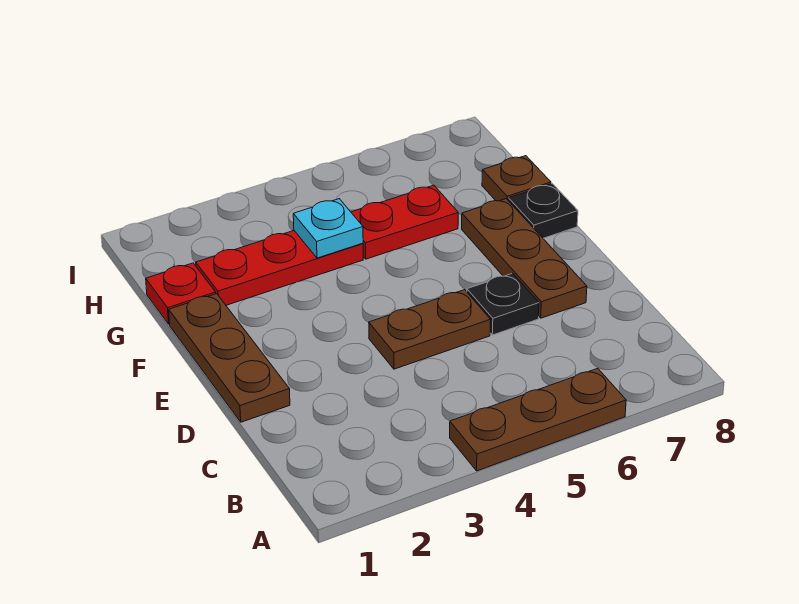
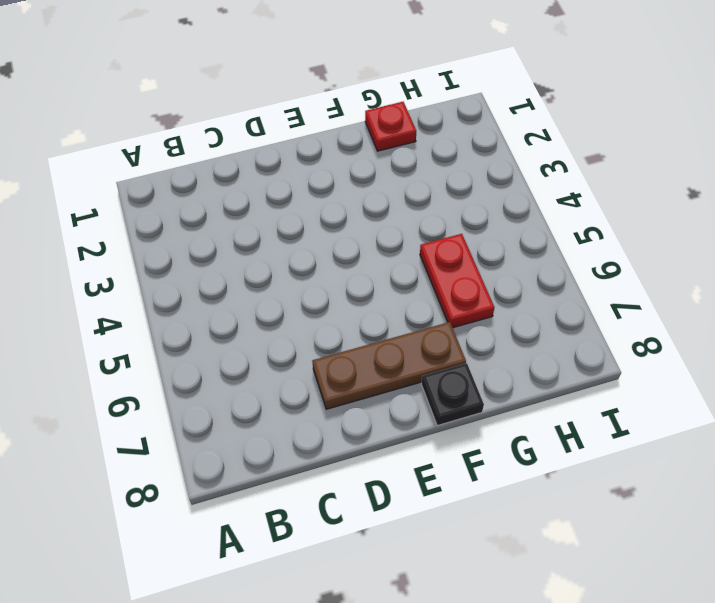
none -> brown plate A4:A6 level 1
none -> brown plate D1:F1 level 1

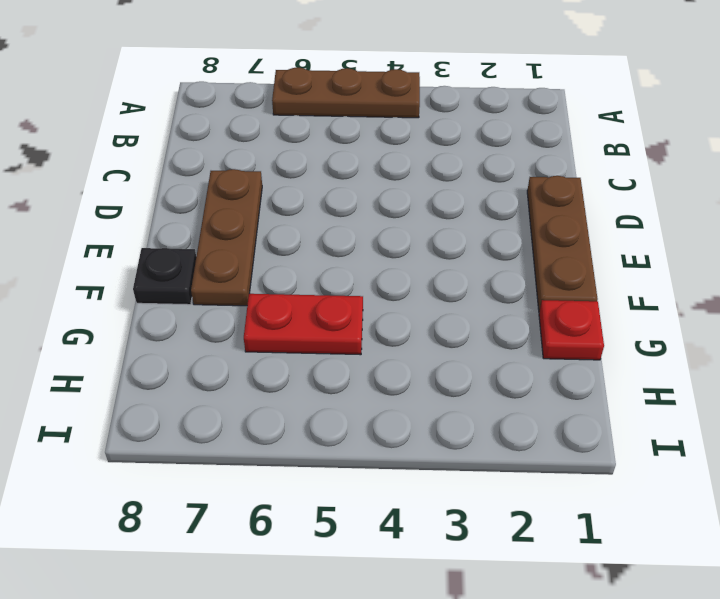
none -> brown plate D4:D5 level 1
none -> black plate D6 level 1

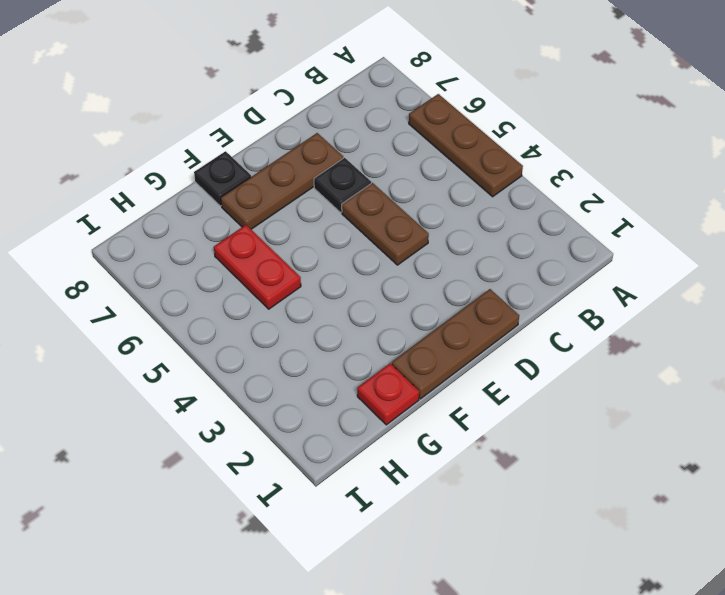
none -> red plate G2:G4 level 1
none -> brown plate G8 level 1

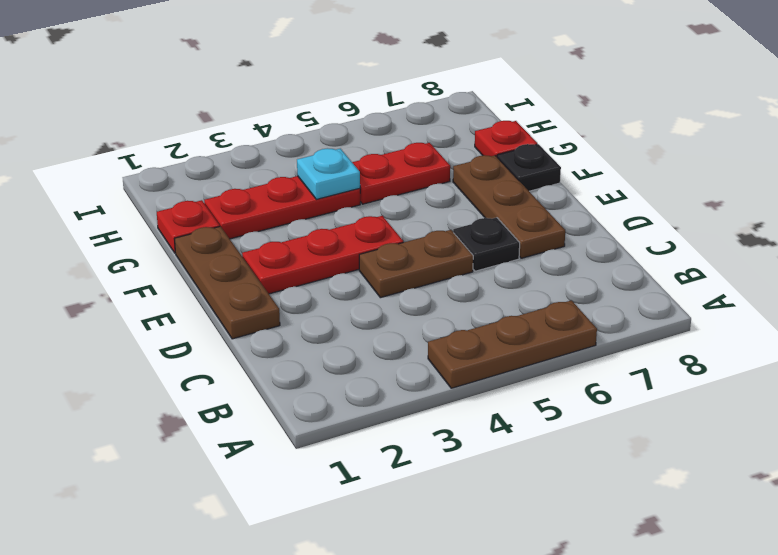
red plate E2:E4 level 1 -> none
red plate G8 level 1 -> brown plate G8 level 1

